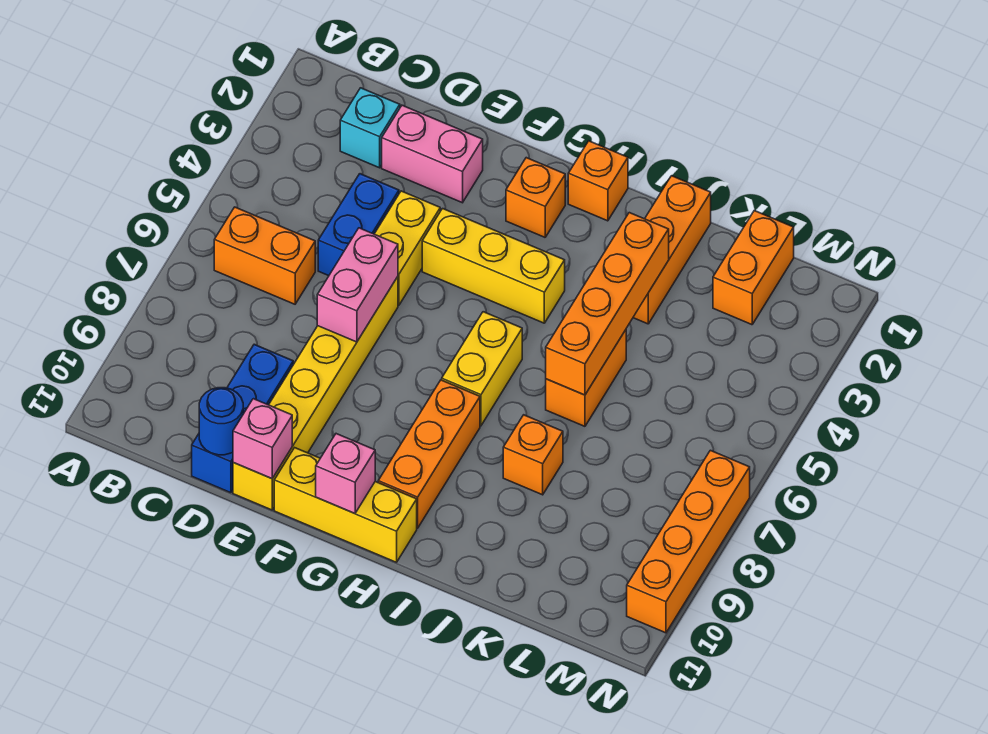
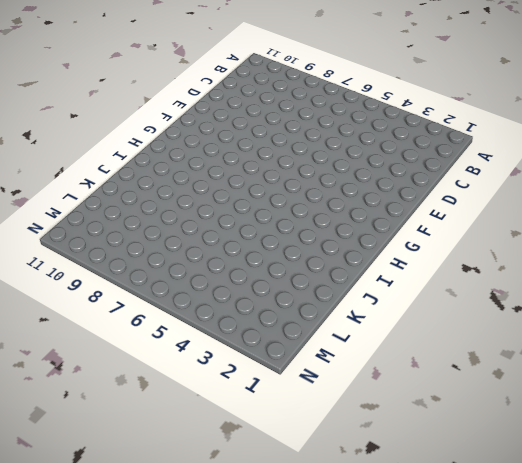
none -> orange brick B6:C6 level 1
none -> cyan brick C2 level 1
none -> pink brick D2:E2 level 1

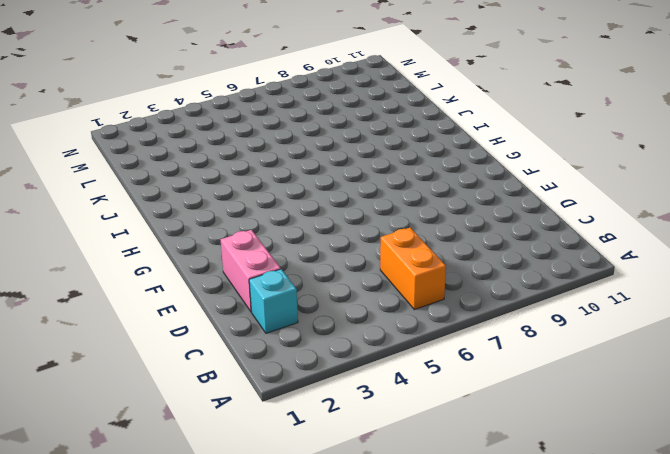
none -> blue brick D4:D5 level 1
none -> blue brick D9:D11 level 1
none -> yellow brick E4:E5 level 1

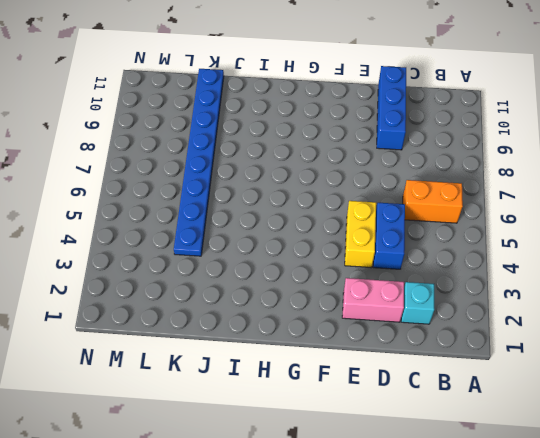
blue plate K4:K11 level 1 -> none
none -> yellow brick E6:E11 level 1
none -> yellow brick F4:H4 level 1
none -> yellow brick F11:H11 level 1

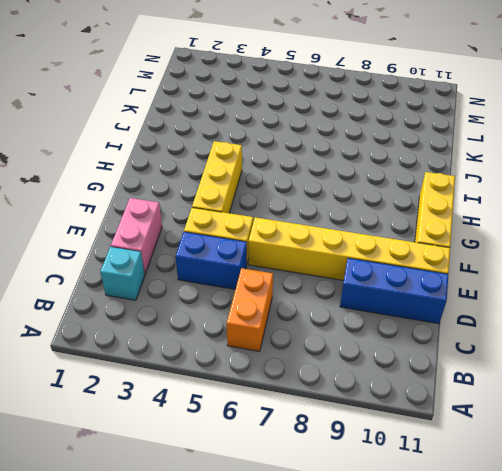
none -> orange brick G2 level 1
none -> orange brick H1 level 1
none -> yellow brick H6:H7 level 1

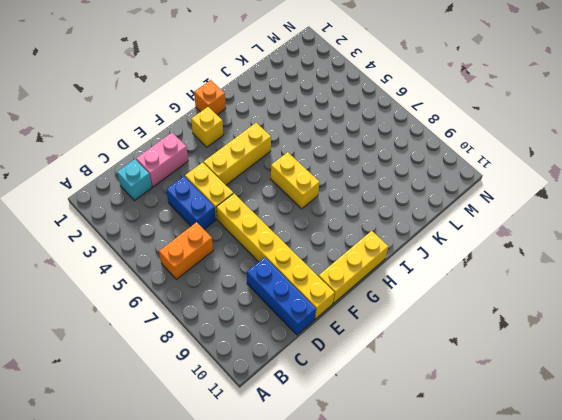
yellow brick G2 level 1 -> orange brick G2 level 1
none -> orange brick H8:H10 level 1
none -> orange brick J1:J3 level 1
none -> orange brick J5:J6 level 1

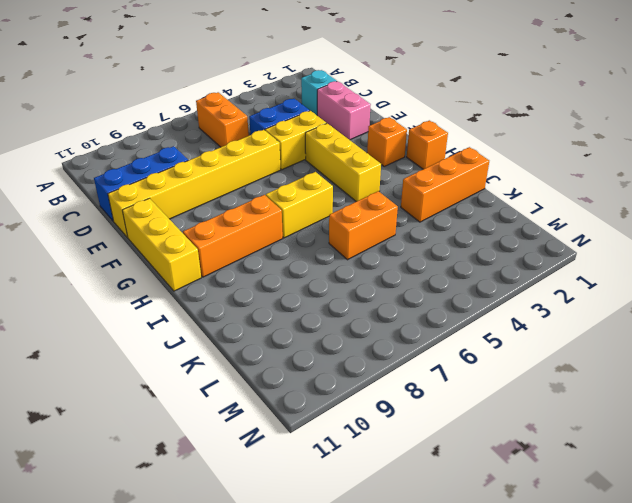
none -> orange brick J8 level 1
none -> orange brick L1:L2 level 1
none -> orange brick N7:N10 level 1

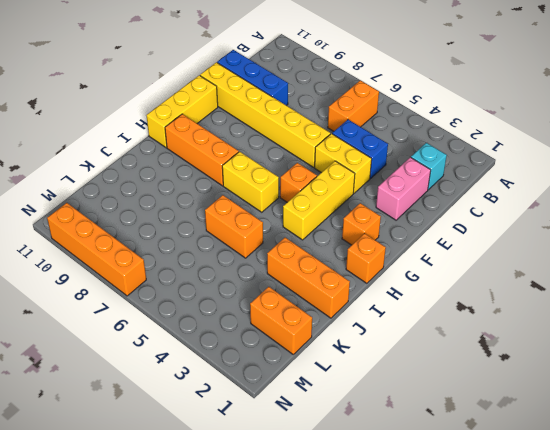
orange brick G5 level 1 -> orange brick J8 level 1
none -> blue round brick D11 level 2
none -> pink brick E6:E7 level 2
none -> pink brick E11 level 2

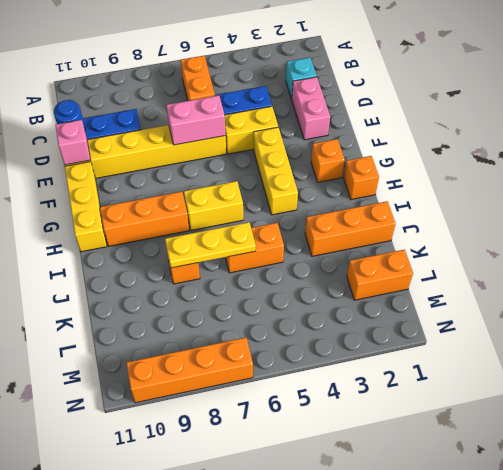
yellow plate J6:J8 level 2 -> orange brick J3:J6 level 2
none -> pink brick G11 level 2

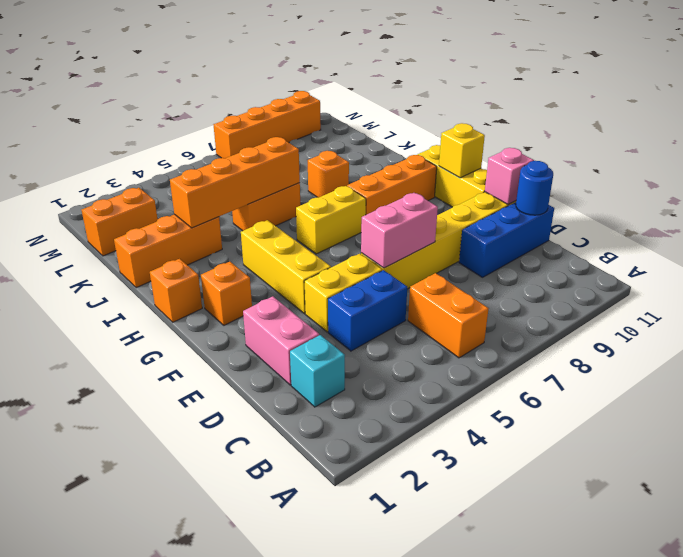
yellow brick G11 level 2 -> pink brick G11 level 2

